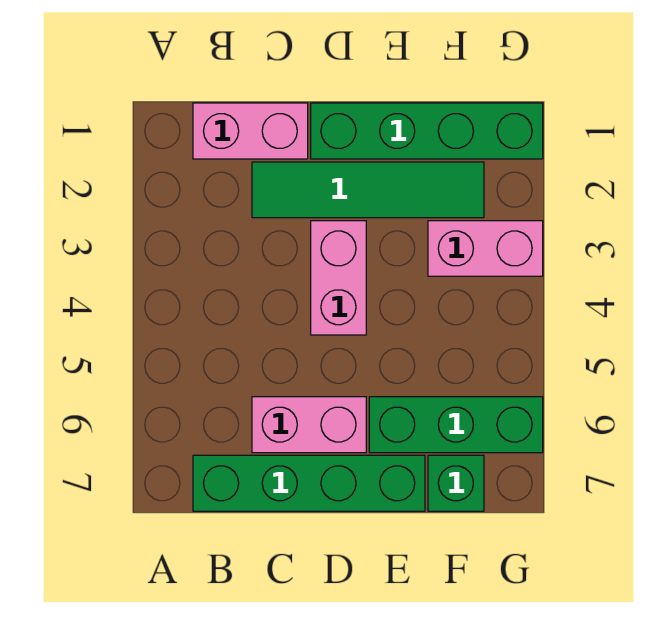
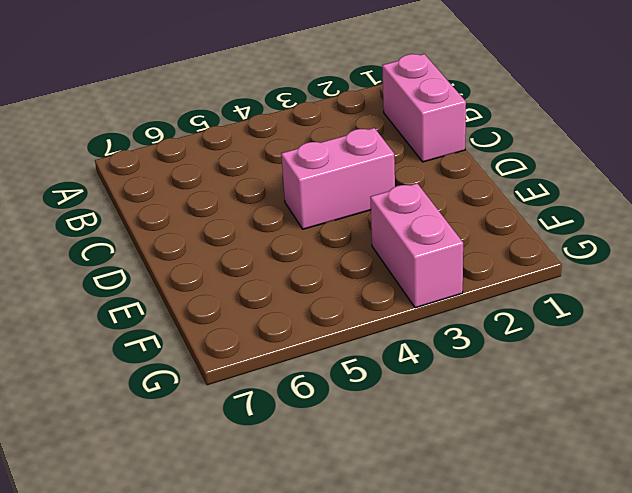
none -> green brick B7:E7 level 1
none -> green tile C2:F2 level 1

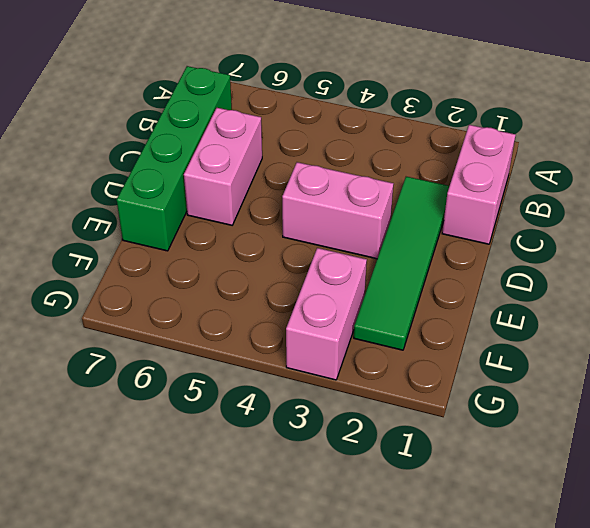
none -> green brick D1:G1 level 1
none -> green brick E6:G6 level 1

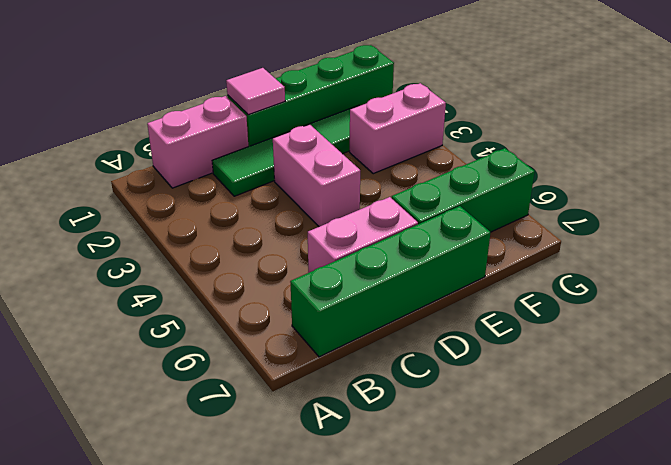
pink tile D1 level 2 -> none
none -> green brick F7 level 1

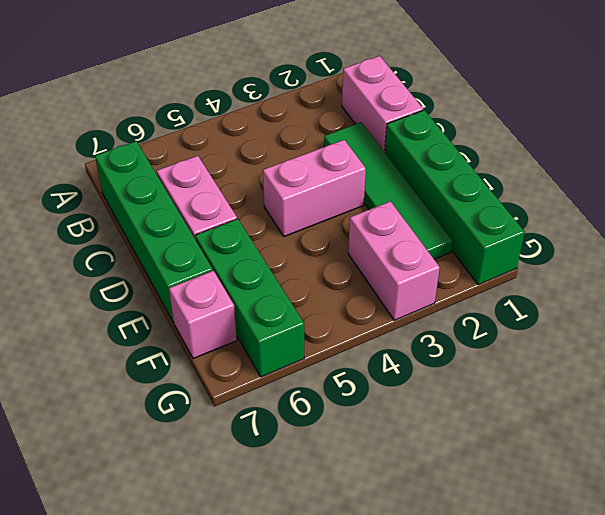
pink brick F7 level 1 -> green brick F7 level 1

